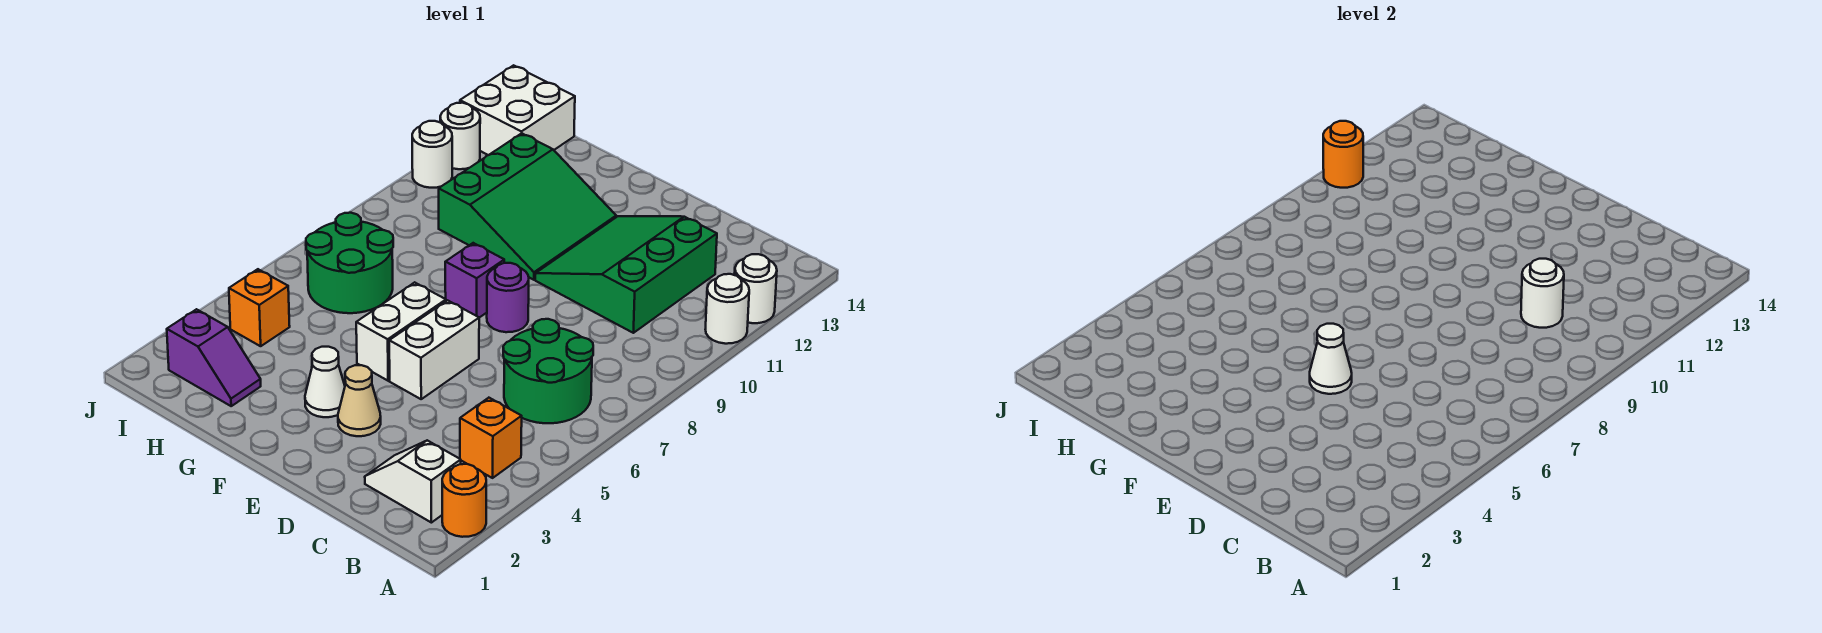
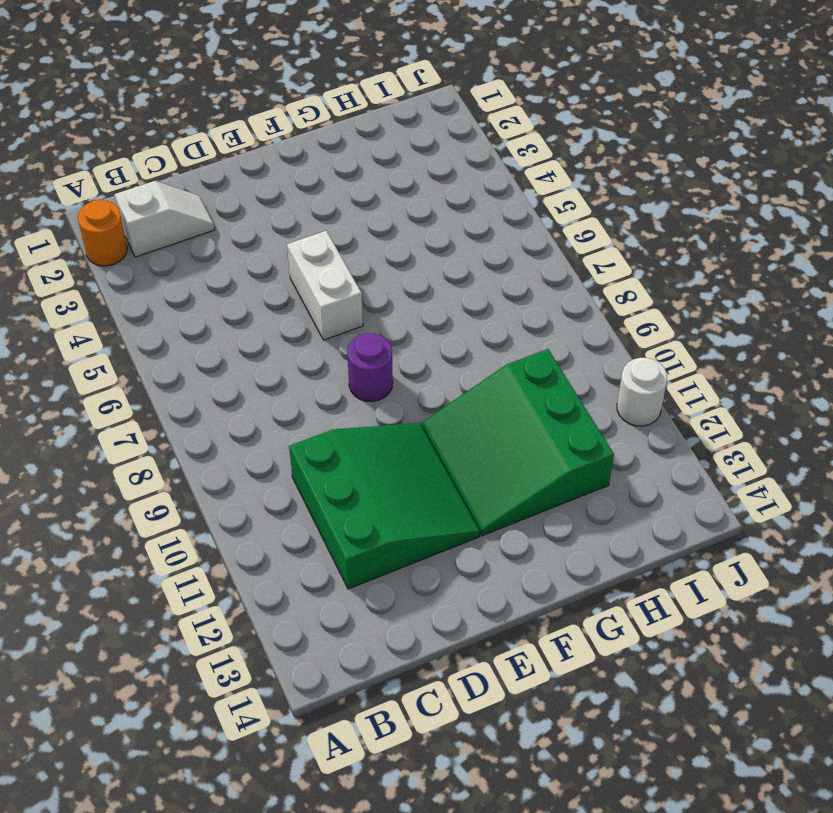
none -> white round brick A11 level 1
none -> white round brick A12 level 1
none -> orange brick B4 level 1

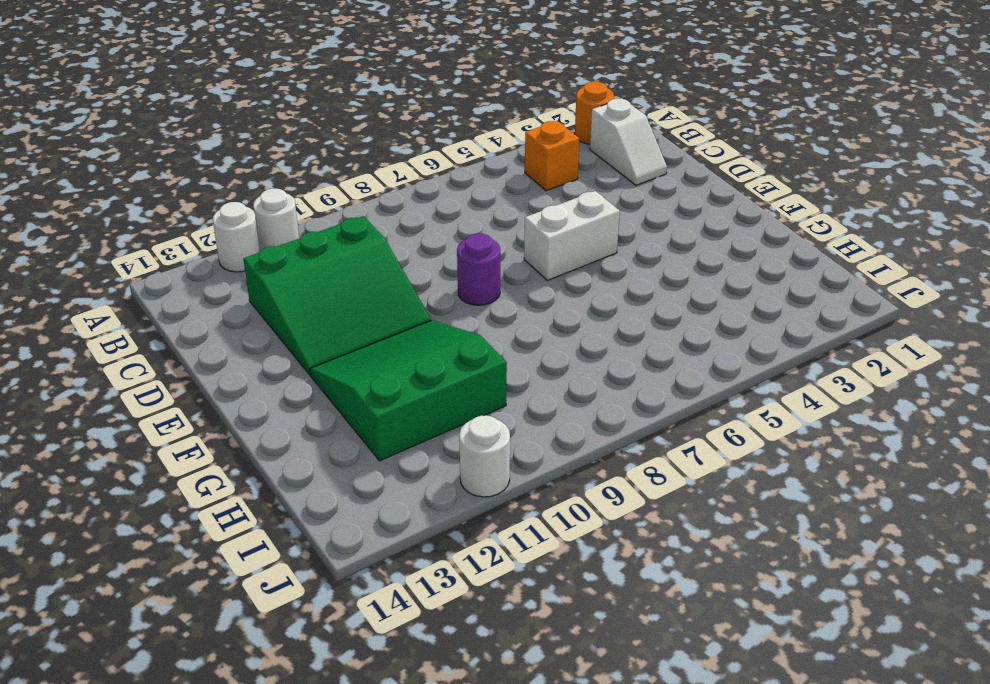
none -> green round brick B6:C7 level 1
none -> tan cone E3 level 1
none -> white cone F3 level 1

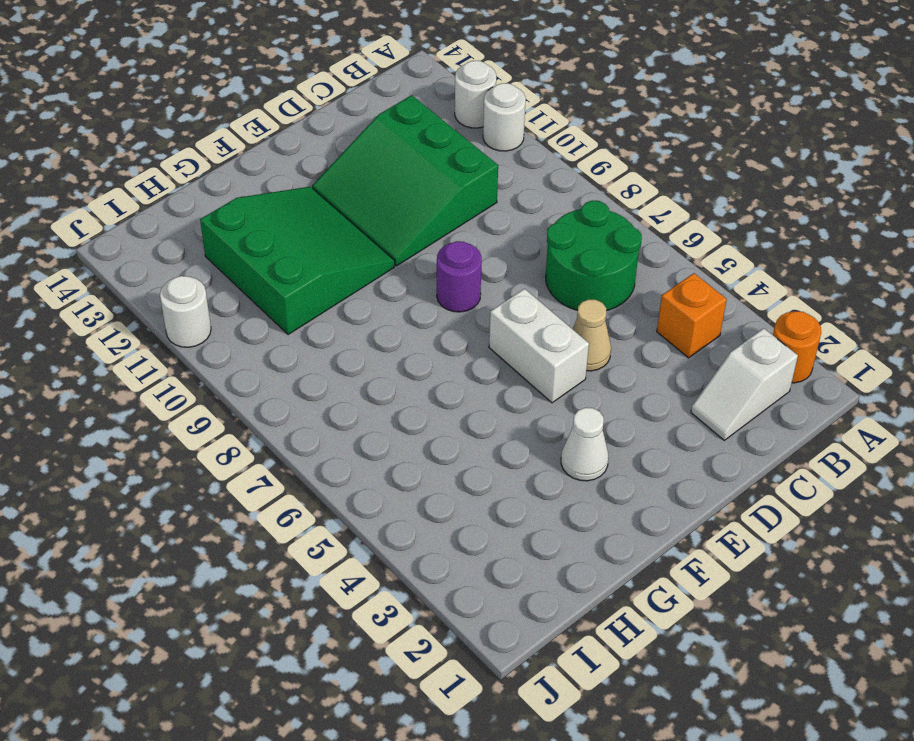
tan cone D5 level 1 -> tan cone E3 level 1
none -> white brick F5:F6 level 1
none -> purple brick F8 level 1
none -> purple slope H2:I2 level 1 top I

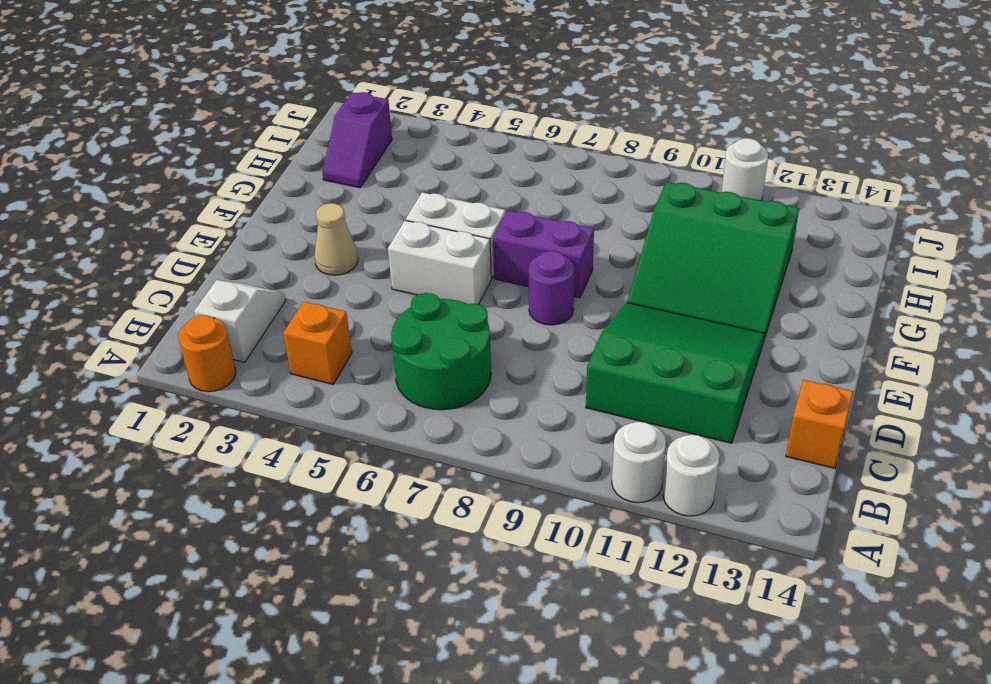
orange brick C14 level 1 -> orange brick I4 level 1
purple brick F7:F8 level 1 -> purple brick F8 level 1
none -> white cone F3 level 1
none -> green round brick H6:I7 level 1
none -> white brick I13:J14 level 1

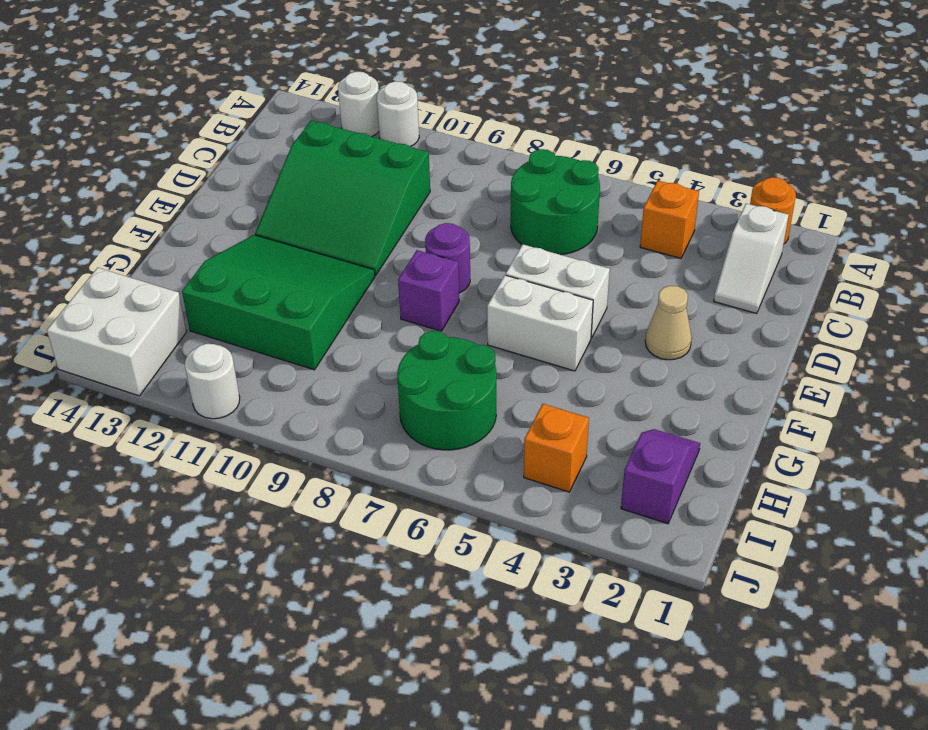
none -> white cone F3 level 1
none -> white round brick J12 level 1
none -> white round brick C10 level 2

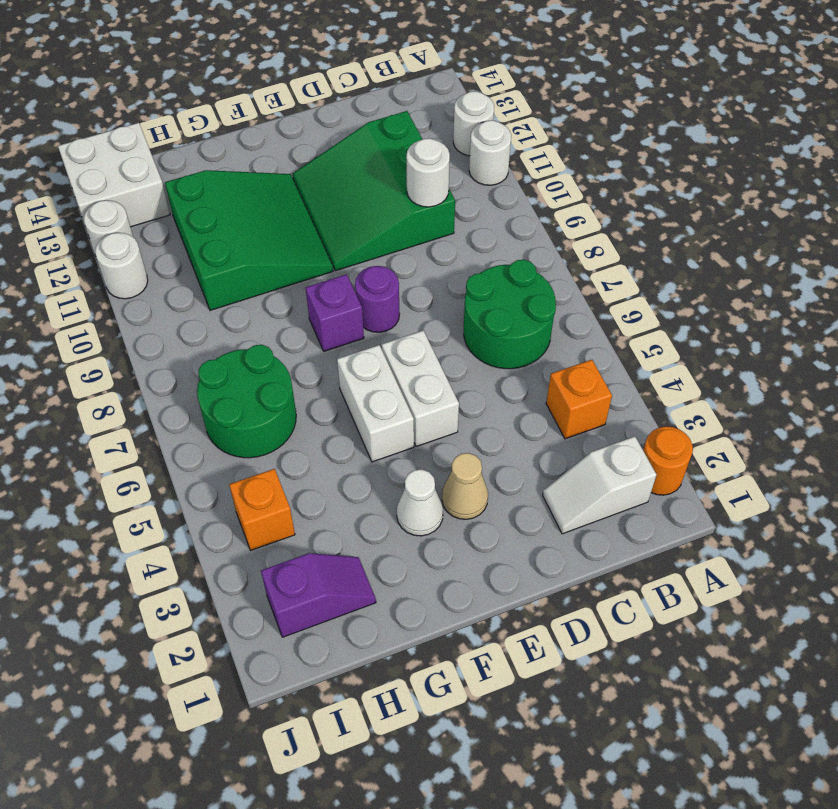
none -> white cone E5 level 2
none -> orange round brick J11 level 2

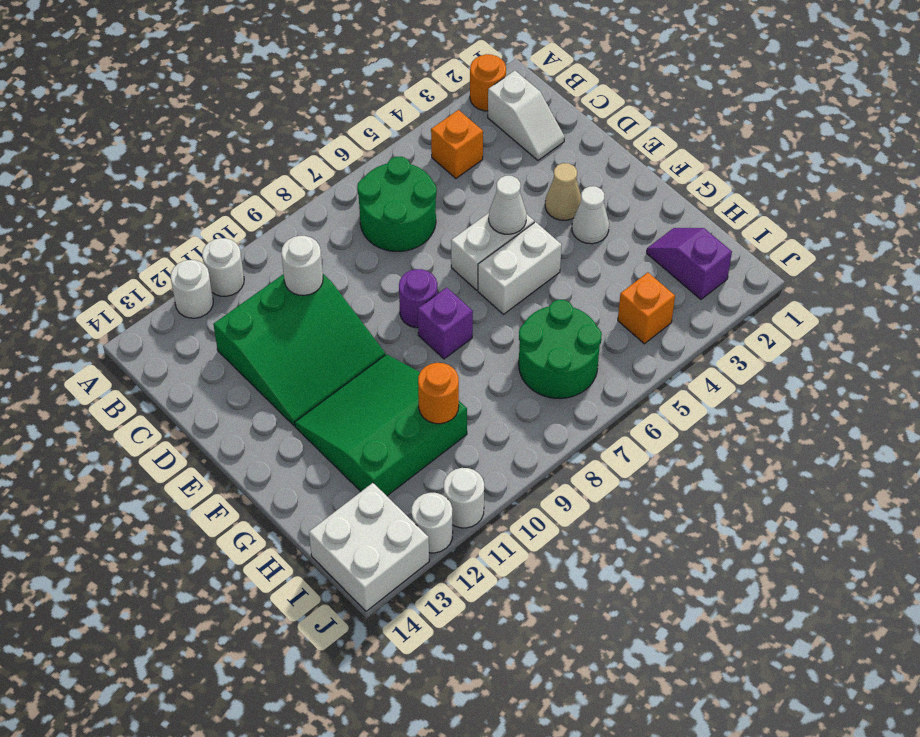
orange round brick H10 level 2 -> orange round brick J11 level 2

